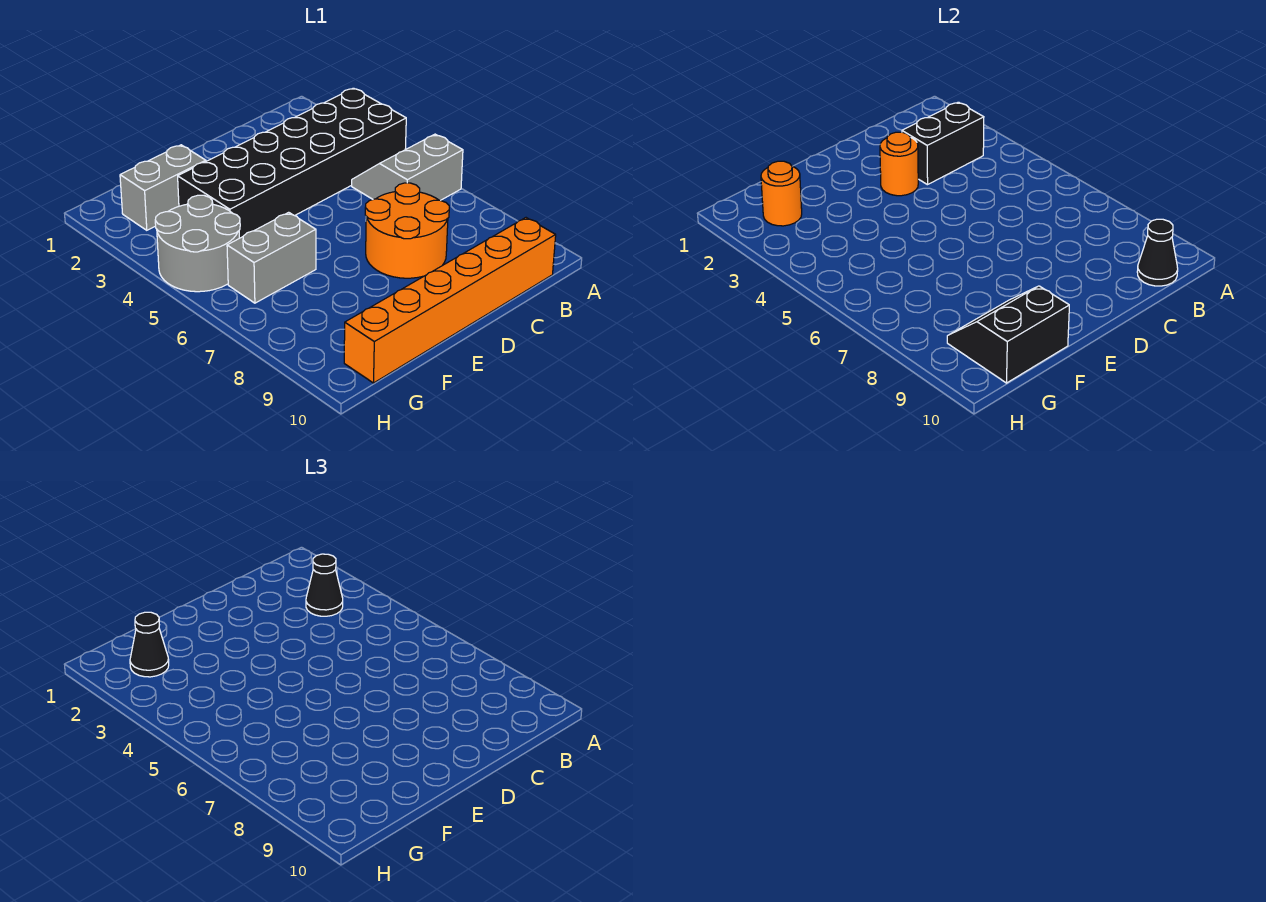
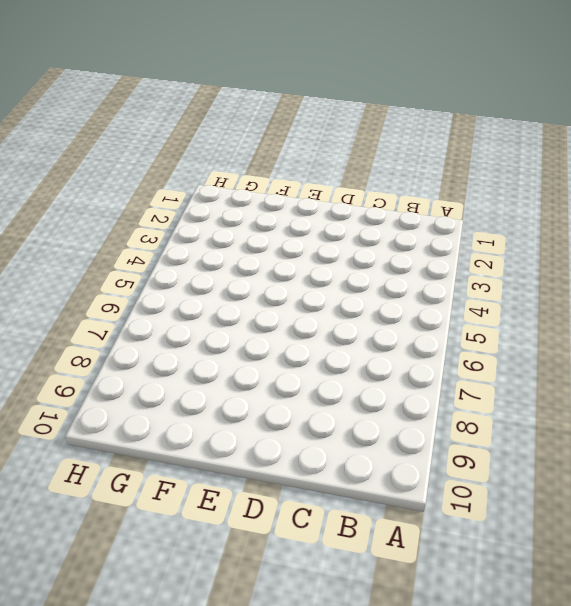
none -> black brick A3:F4 level 1
none -> grey slope A5:B6 level 1 top 6
none -> orange brick B10:G10 level 1

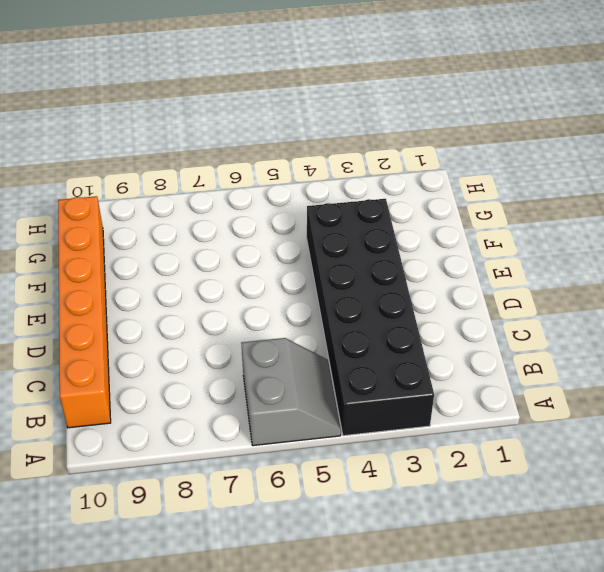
none -> orange round brick C7:D8 level 1
none -> grey brick F2:G2 level 1
none -> grey brick F6:G6 level 1

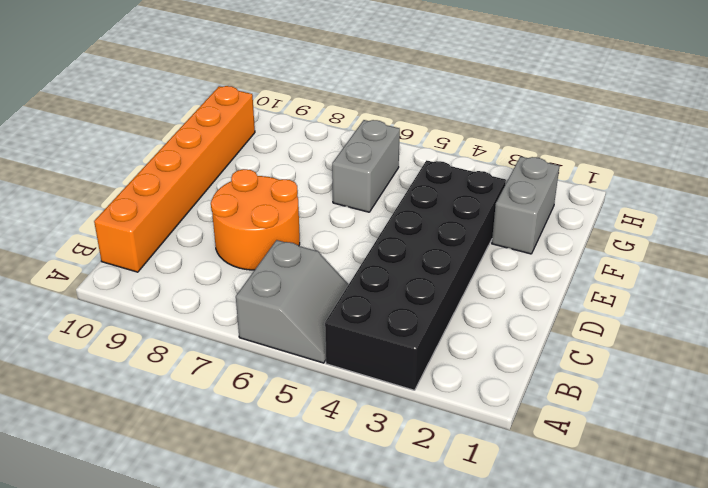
none -> grey round brick G4:H5 level 1
none -> black brick B3:C3 level 2
none -> black cone B10 level 2

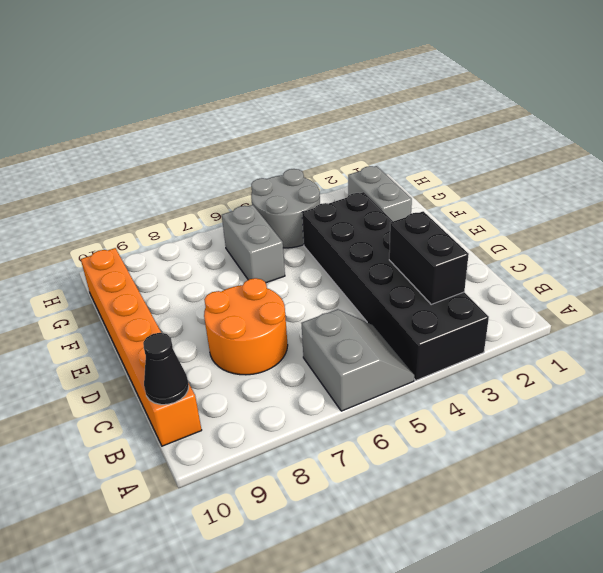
none -> orange round brick D3 level 2
none -> black slope F9:G10 level 2 top 10
none -> orange round brick G2 level 2

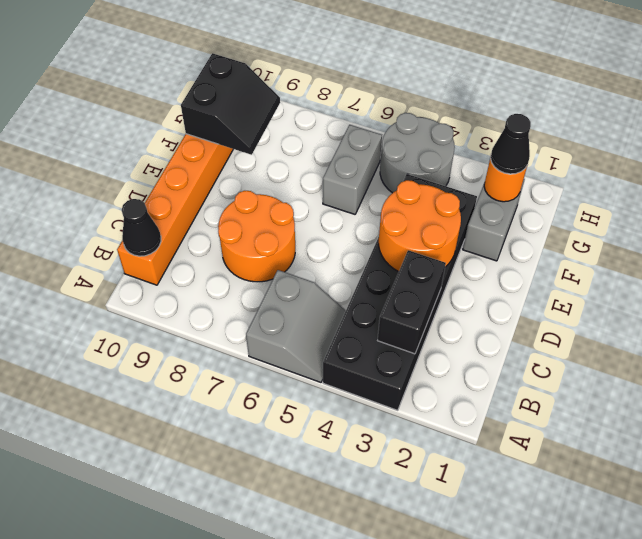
orange round brick D3:E4 level 2 -> orange round brick D3 level 2
none -> black cone B3 level 3

